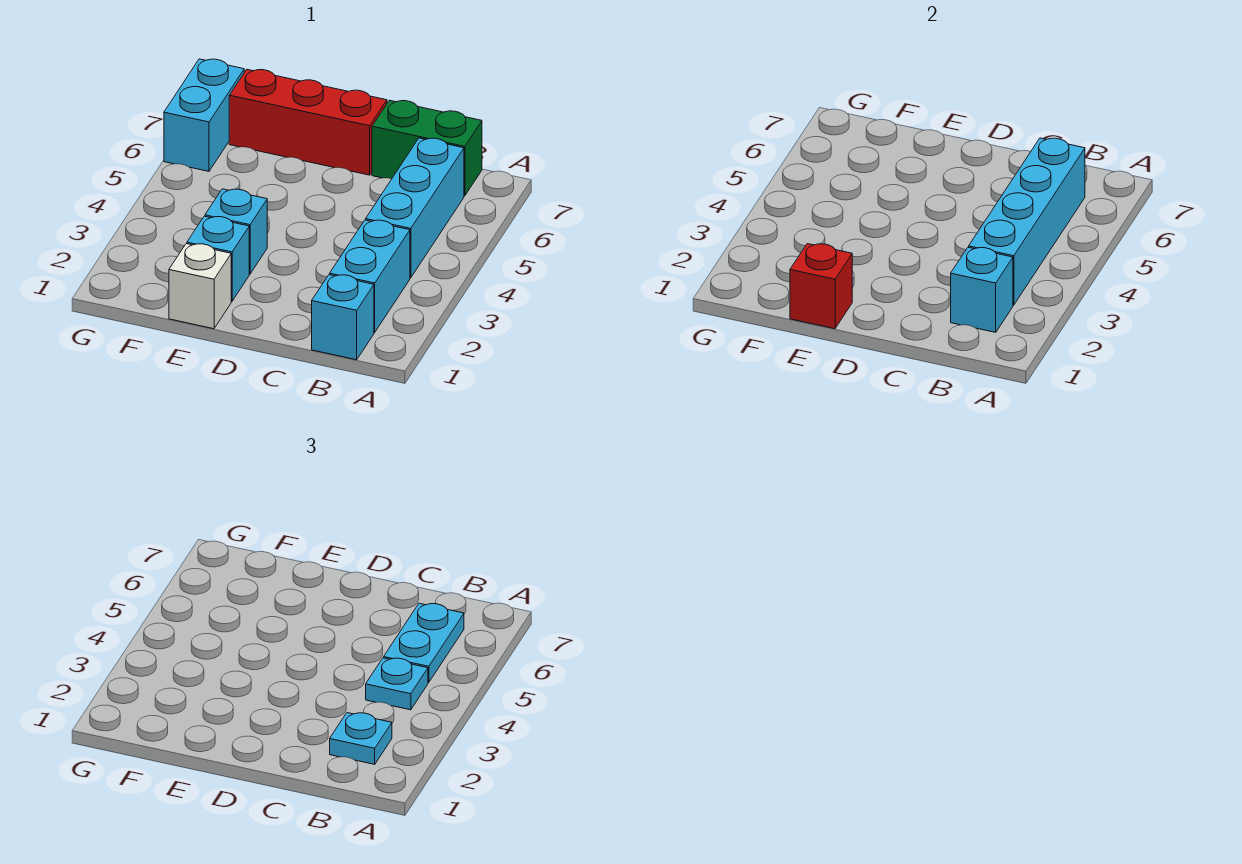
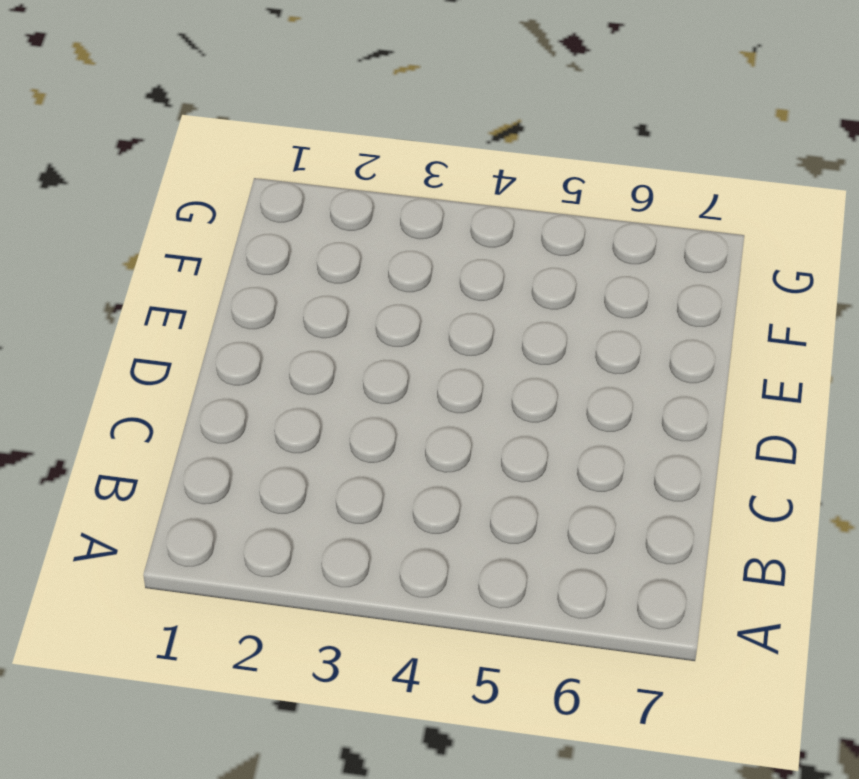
none -> cyan brick B1 level 1
none -> cyan brick B2:B3 level 1
none -> cyan brick B4:B6 level 1

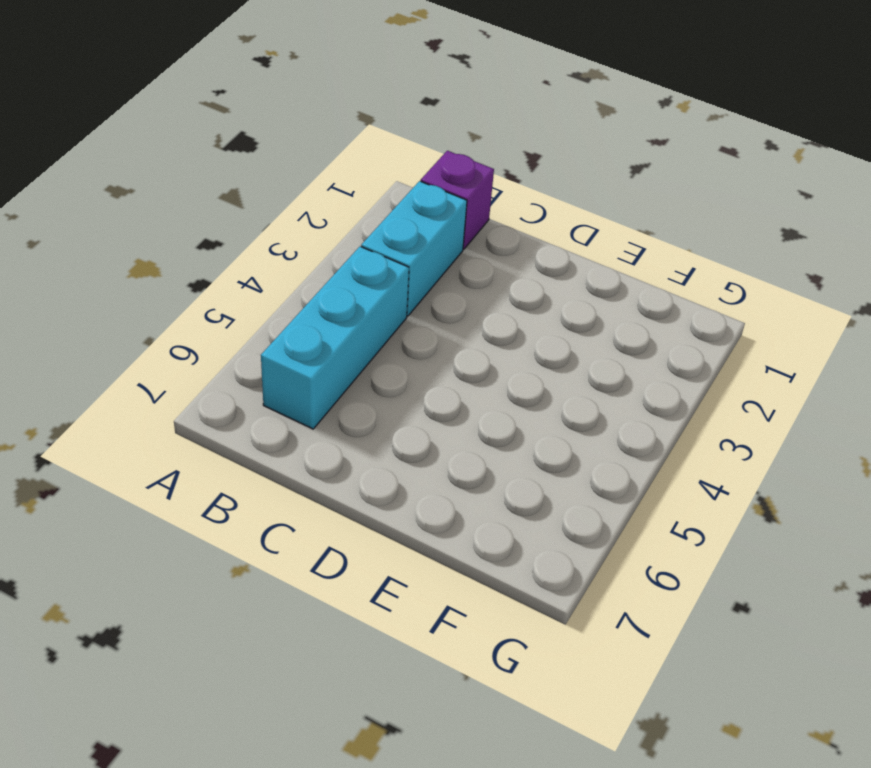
purple brick B1 level 1 -> cyan brick B1 level 1
none -> green brick B7:C7 level 1
none -> red brick D7:F7 level 1
none -> white brick E1 level 1

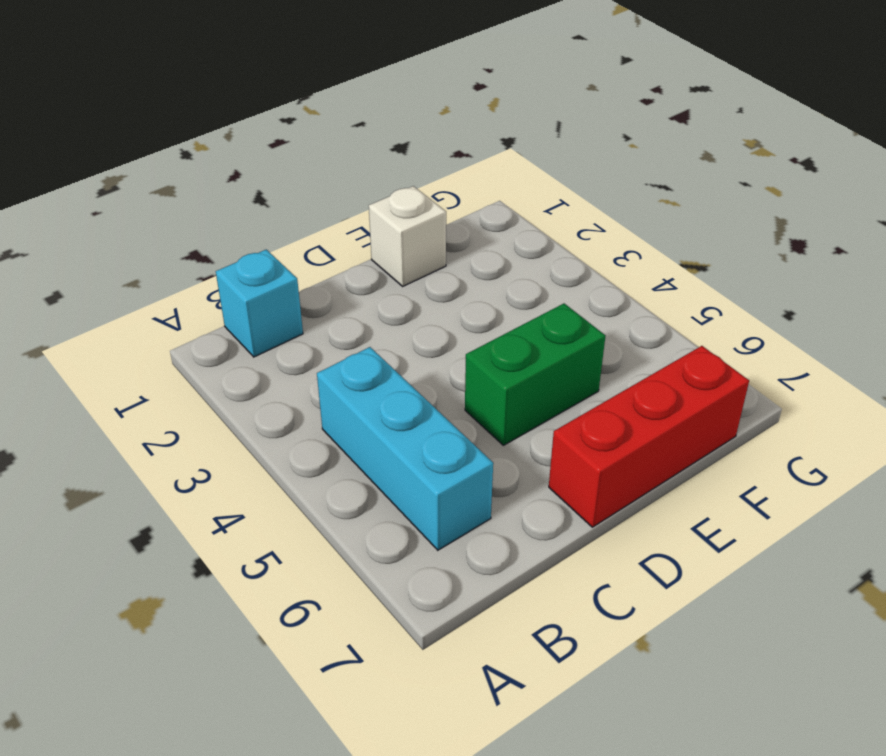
green brick D5:E5 level 1 -> green brick B7:C7 level 1
none -> cyan brick B2:B3 level 1
none -> cyan brick E2 level 1
none -> cyan brick E3 level 1

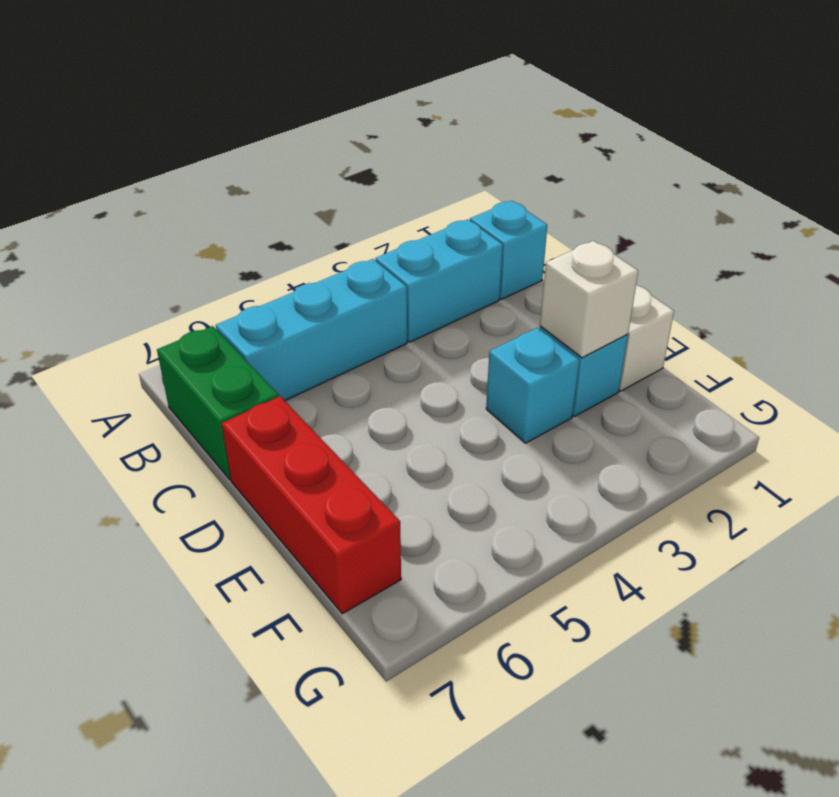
white brick E2 level 2 -> none
none -> cyan brick G6:G7 level 1
none -> cyan brick B2 level 2
none -> cyan brick B3:B6 level 2

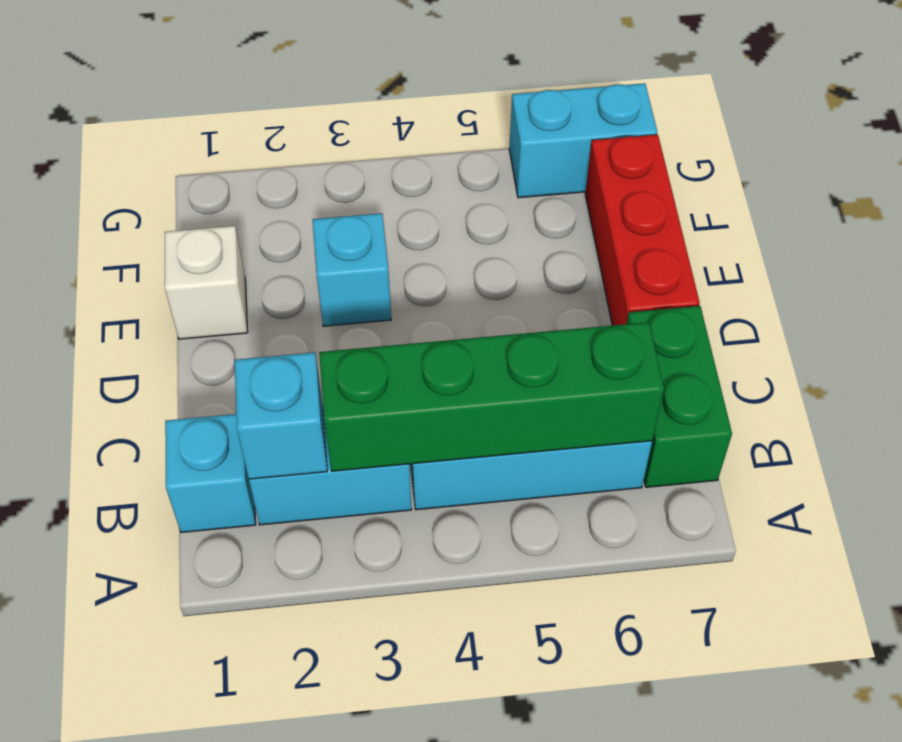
green brick B3:B6 level 2 -> cyan brick B3:B6 level 2
none -> cyan brick E2 level 1
none -> red brick E1 level 2
none -> cyan plate B2 level 3

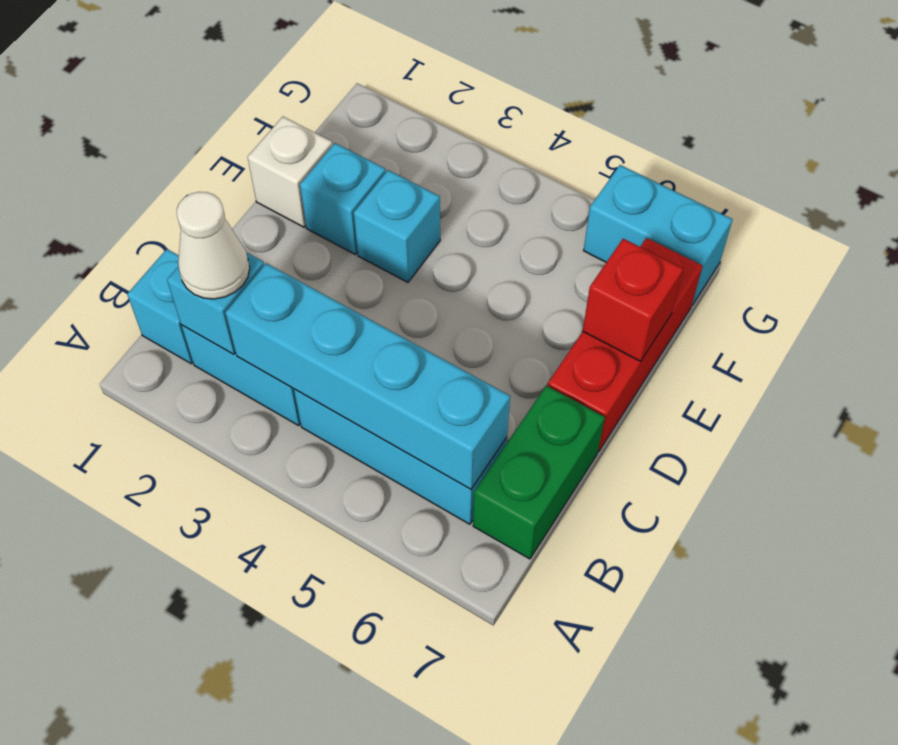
white cone B2 level 3 -> cyan plate B2 level 3
red brick E7 level 2 -> red brick E1 level 2
none -> cyan plate B4 level 3
none -> cyan plate B5:B6 level 3

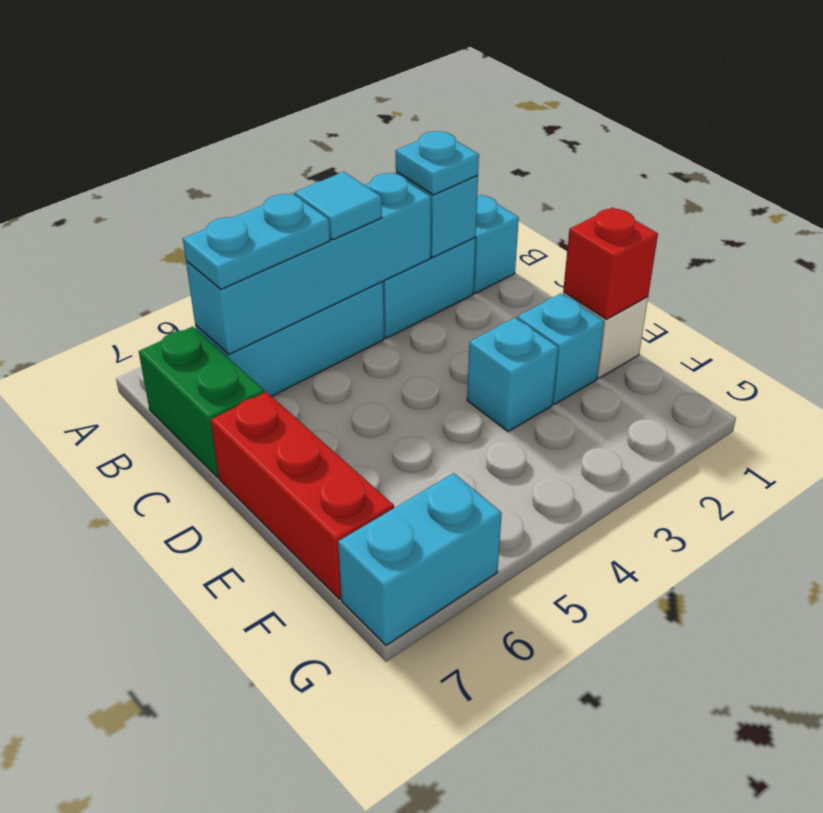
cyan tile B4 level 3 -> cyan plate B4 level 3

